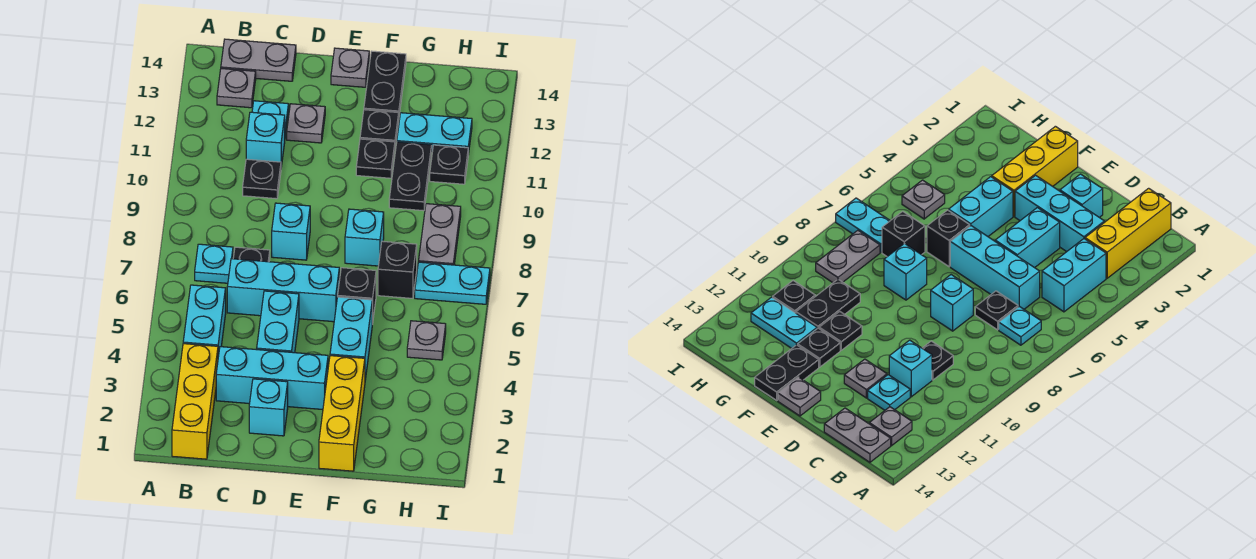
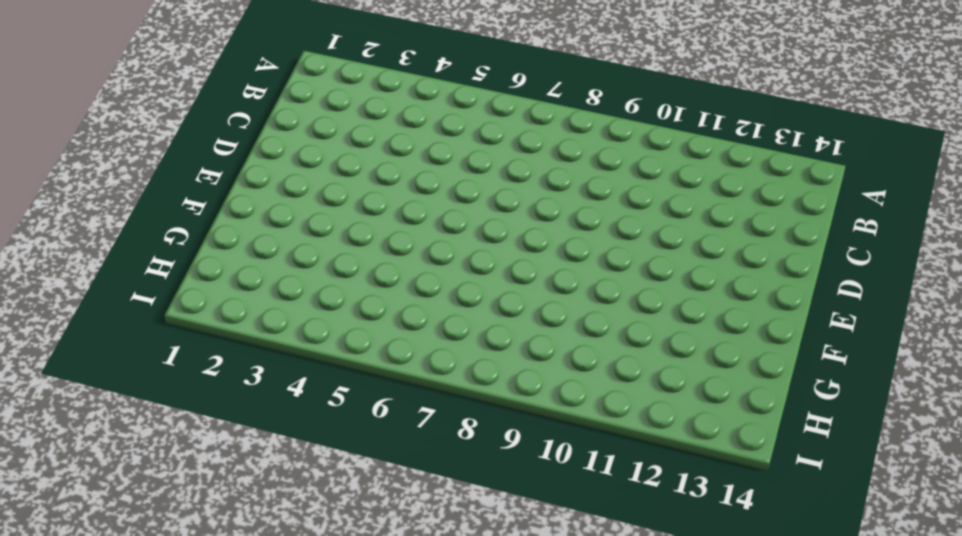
none -> yellow brick B1:B3 level 1
none -> cyan brick B4:B5 level 1
none -> cyan plate B7 level 1
none -> grey plate B13 level 1

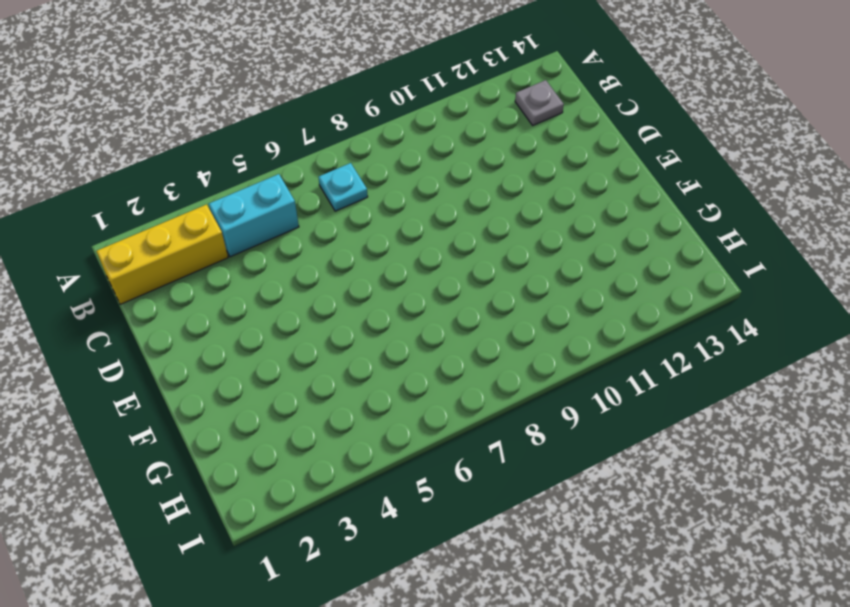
none -> grey plate B14:C14 level 1
none -> cyan brick C3:E3 level 1
none -> cyan brick C6:E6 level 1
none -> black plate C7 level 1

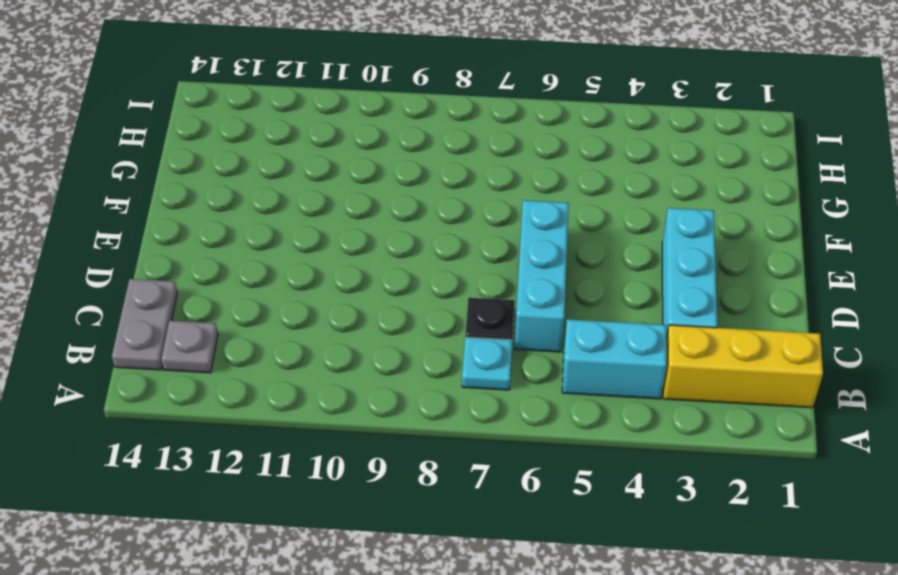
none -> black plate C10 level 1
none -> cyan brick C11 level 1
none -> cyan plate C12 level 1
none -> cyan brick D2 level 1

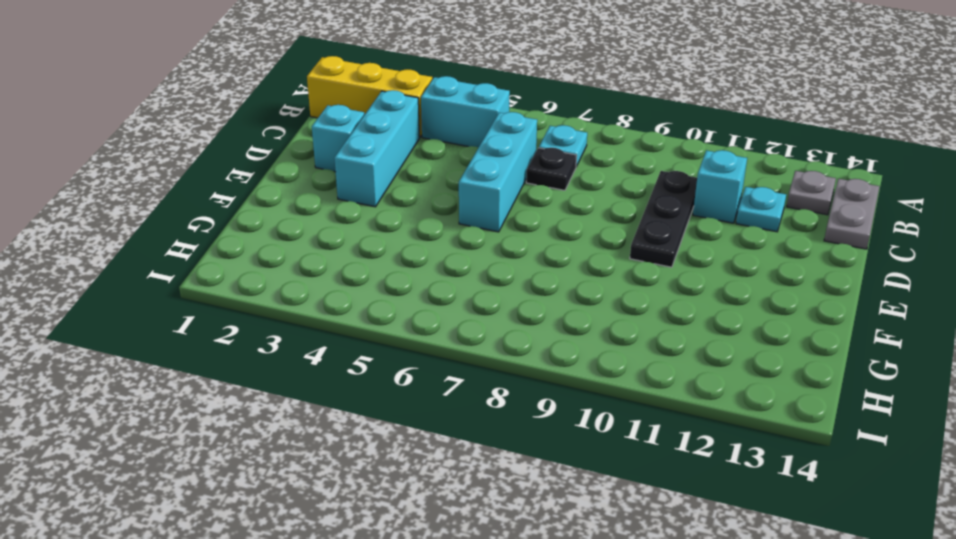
black plate C10:E10 level 1 -> black plate C10 level 1
none -> cyan brick D4:D5 level 1
none -> cyan brick D8 level 1
none -> grey plate D12 level 1
none -> grey plate E14 level 1

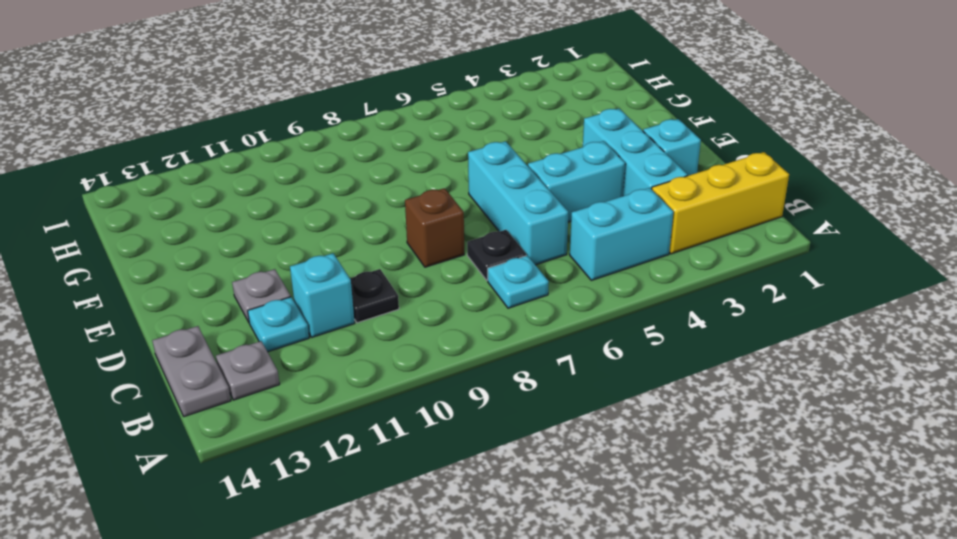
brown brick D8 level 1 -> cyan brick D8 level 1
none -> grey plate E14 level 1
none -> yellow brick F1:F3 level 1
none -> cyan brick F4:F5 level 1
none -> black brick F6 level 1

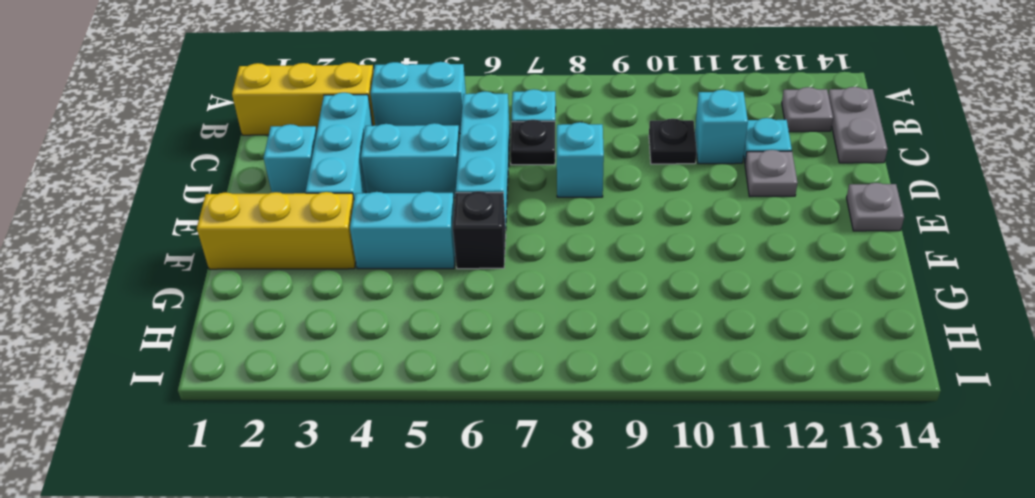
none -> cyan brick F8 level 1
none -> black plate F11 level 1
none -> black plate F12 level 1
none -> black plate F13:F14 level 1

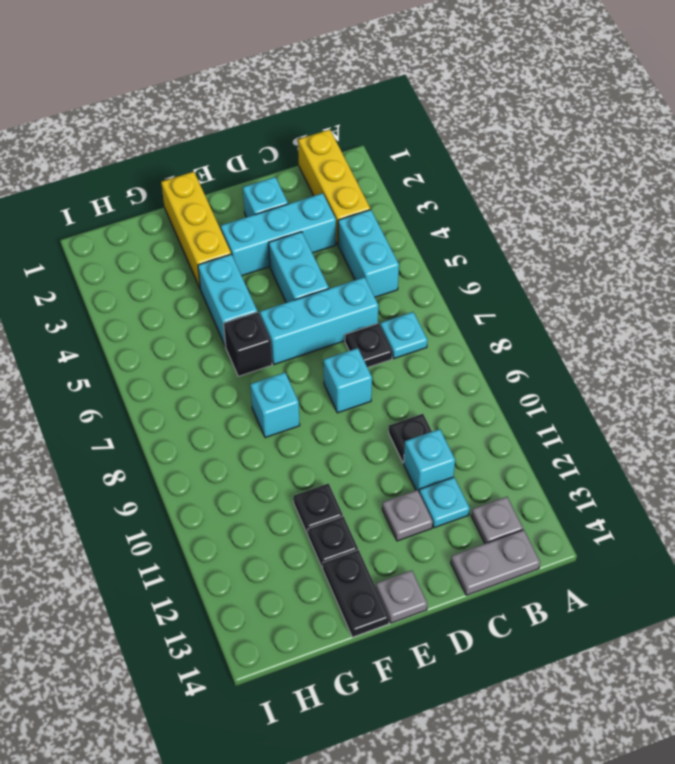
none -> black brick G7 level 1
none -> black plate G10:G11 level 1
none -> cyan plate G12:H12 level 1
none -> grey plate H5 level 1

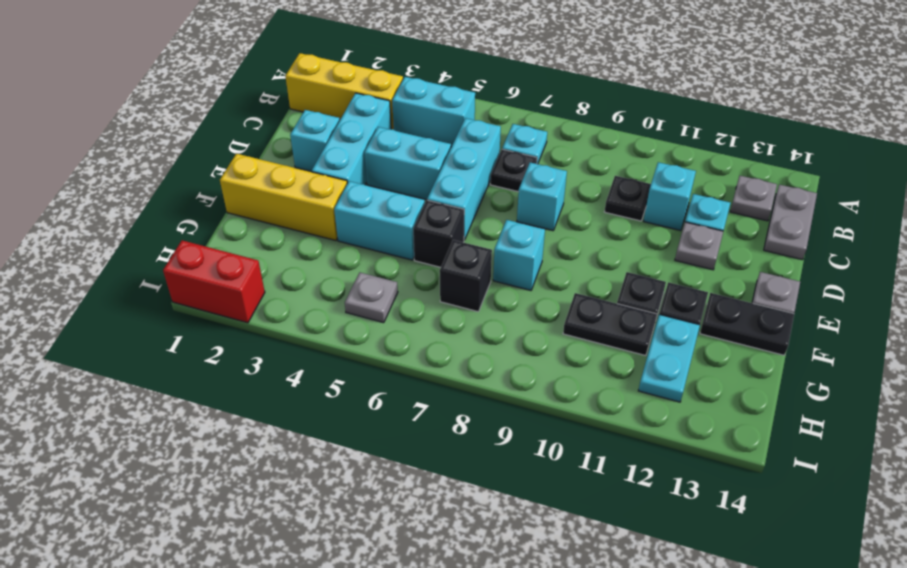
red brick I1:I2 level 1 -> none
none -> cyan plate H7:I7 level 1
none -> grey plate H8:H9 level 1
none -> black plate H11 level 1

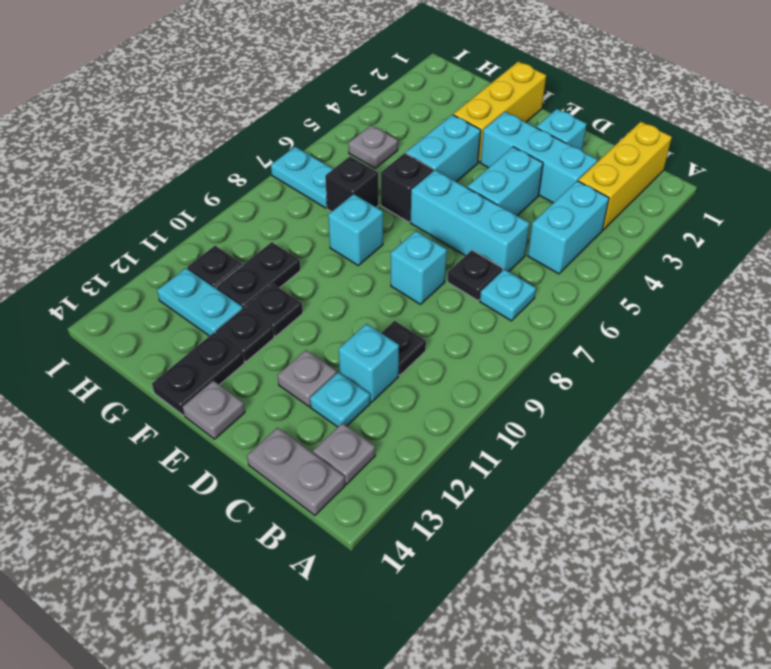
none -> grey plate H8:H9 level 1

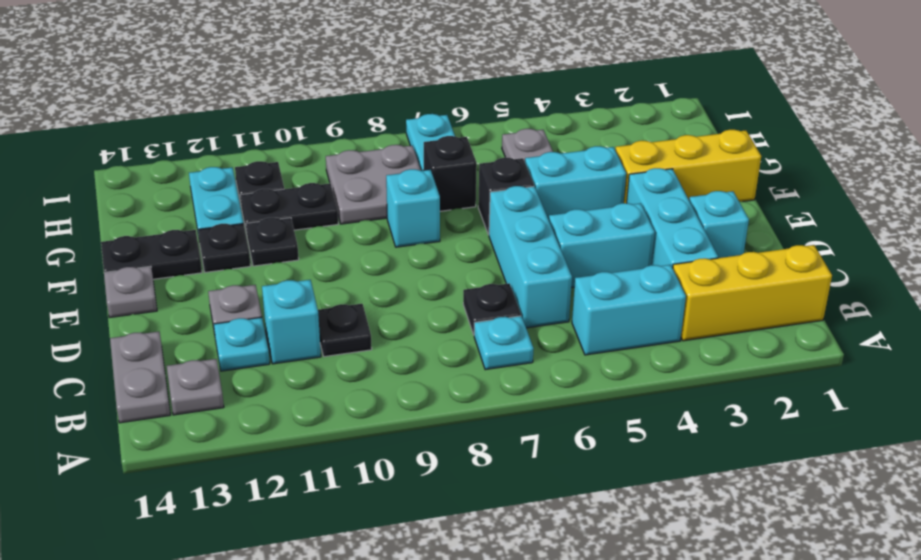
grey plate G8:H9 level 1 -> grey plate H8:H9 level 1
none -> cyan brick D8 level 1

